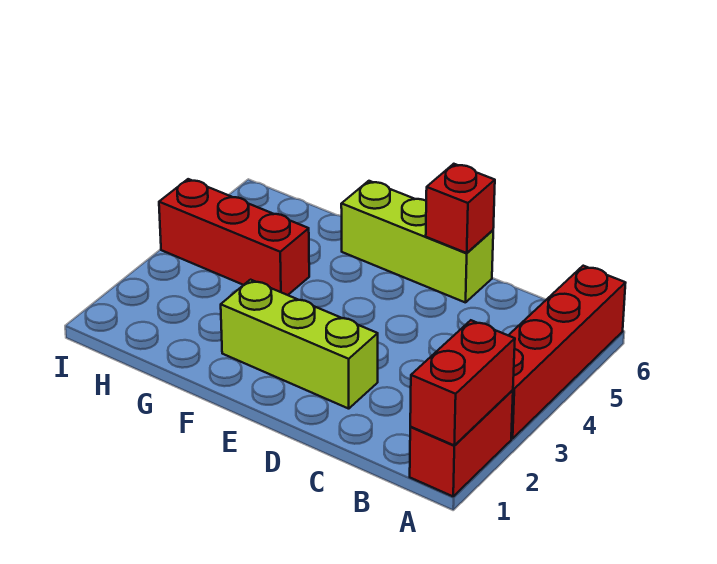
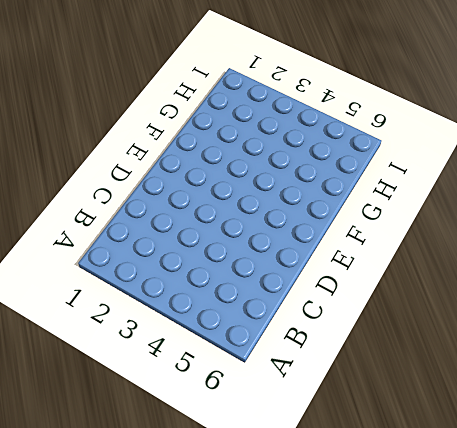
none -> red brick A1:A2 level 1
none -> red brick A3:A6 level 1

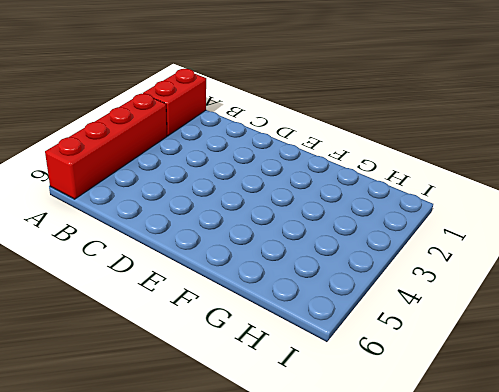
none -> lime brick D2:F2 level 1
none -> lime brick D6:F6 level 1

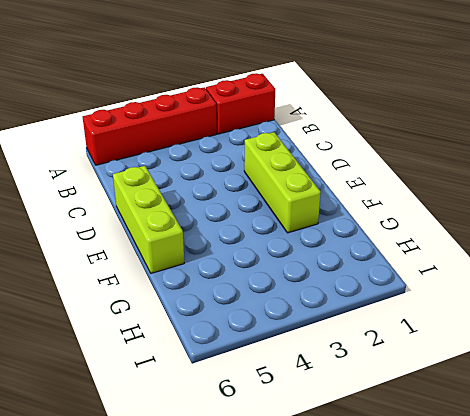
none -> red brick G4:I4 level 1
none -> red brick A1:A2 level 2

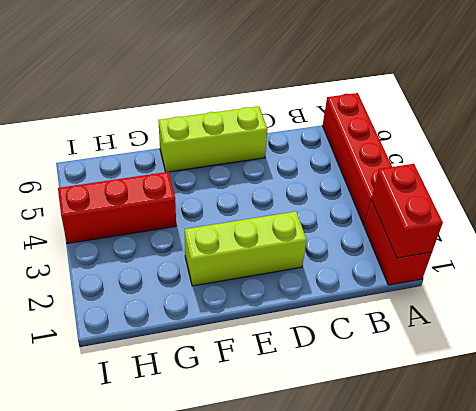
none -> red brick D6 level 2

